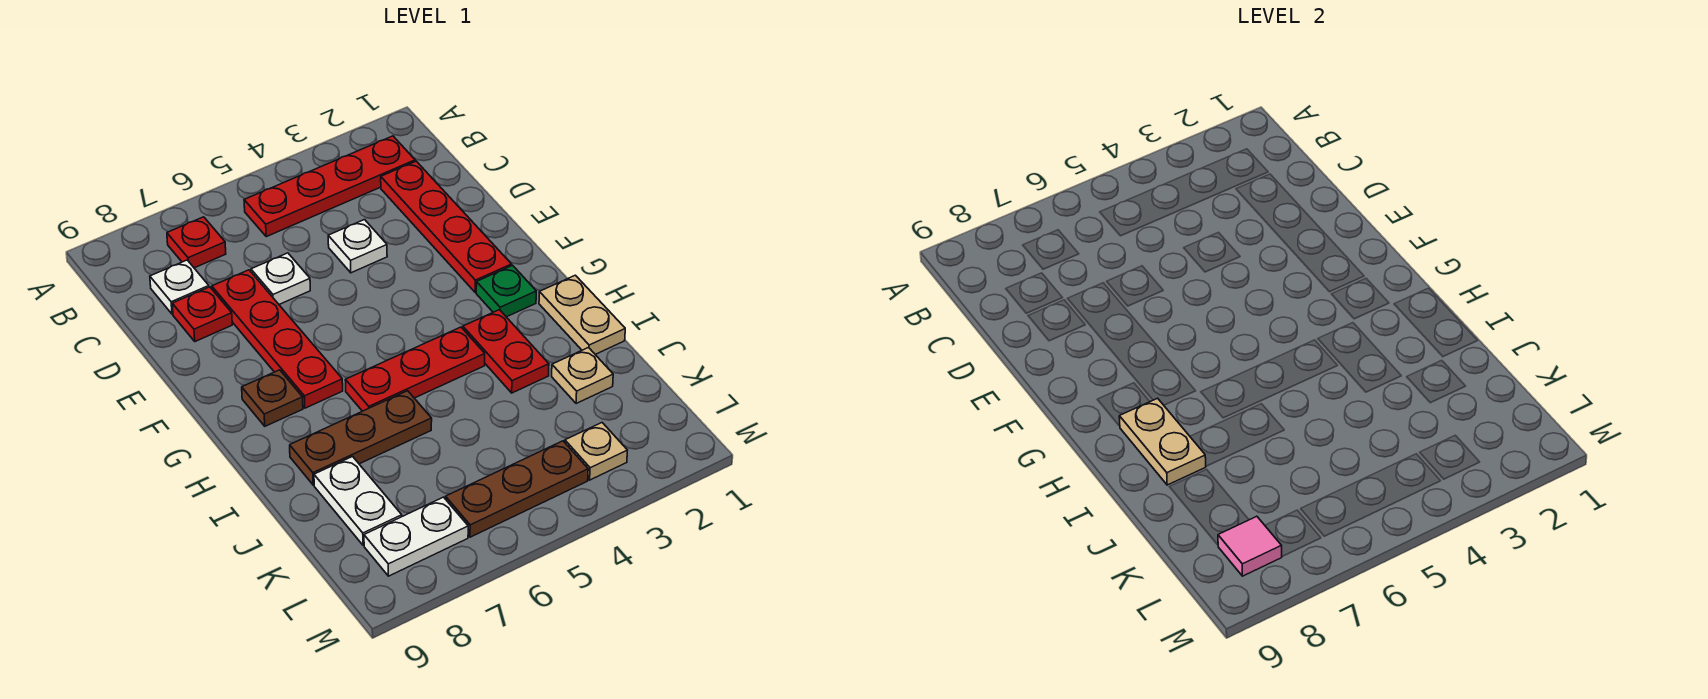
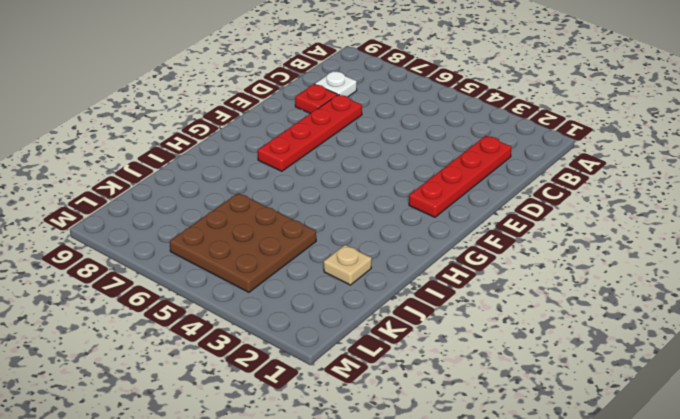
brown plate J4:L6 level 1 -> brown plate L4:L6 level 1
none -> red plate B2:B5 level 1
none -> red plate B7 level 1
none -> white plate D4 level 1

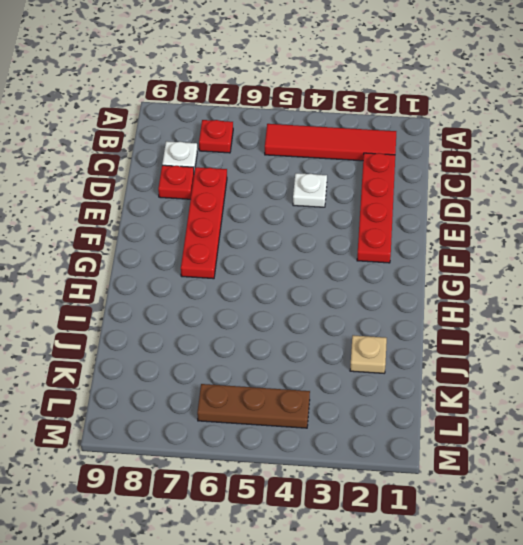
red tile B2:B5 level 1 -> red plate B2:B5 level 1
none -> white plate D6 level 1
none -> green plate G2 level 1
none -> brown plate G8 level 1

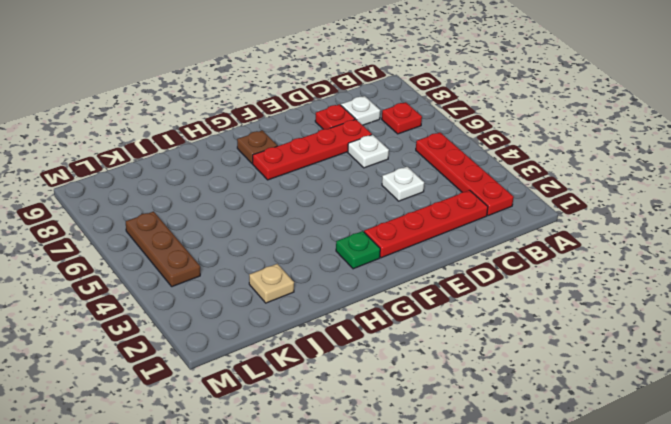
none -> tan plate H1:I1 level 1
none -> red plate H3:I3 level 1
none -> red plate H4:H6 level 1

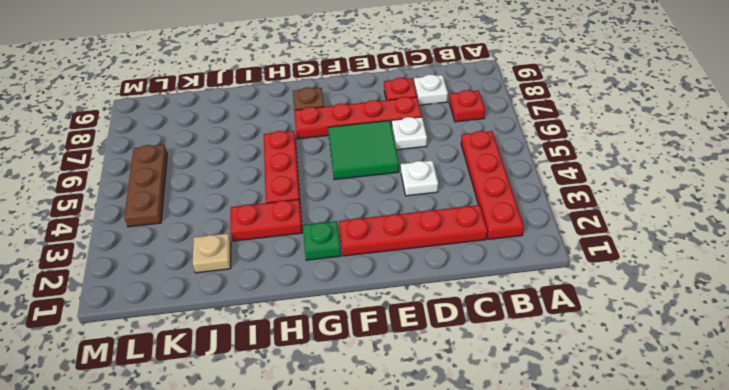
green tile E5:F6 level 1 -> none
none -> tan plate H1:I1 level 1
none -> brown plate I6:I8 level 1
none -> white plate J8:K8 level 1

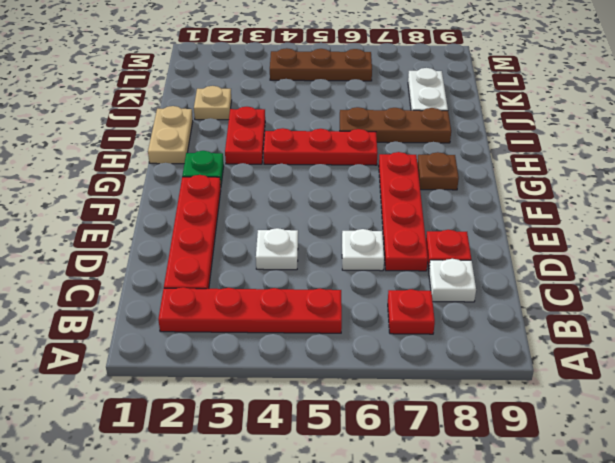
none -> tan plate L3 level 1
none -> white plate L7:L8 level 1
none -> tan plate H8:I8 level 2

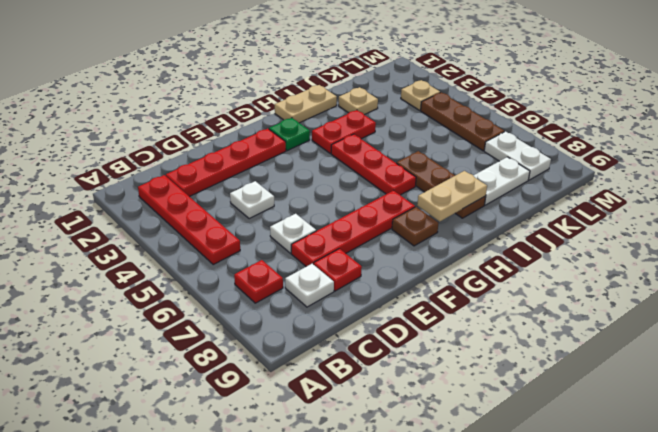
none -> pink tile L8 level 2

